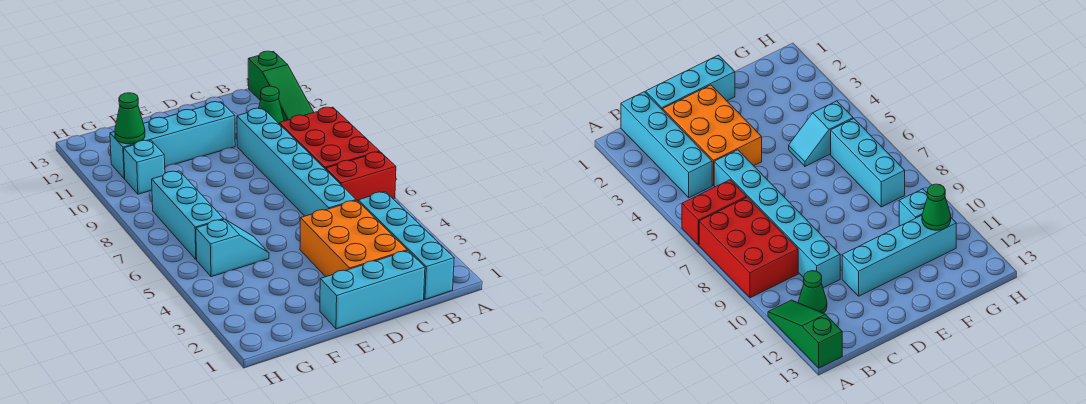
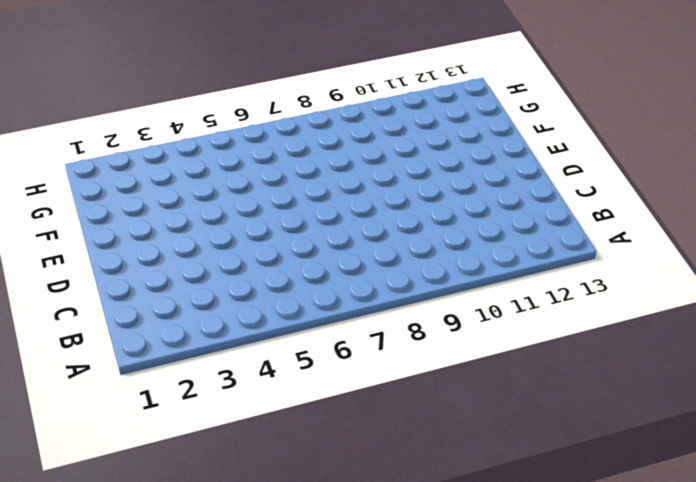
none -> red brick A6:B6 level 1
none -> red brick A7:B9 level 1
none -> green slope A11:A13 level 1 top 13

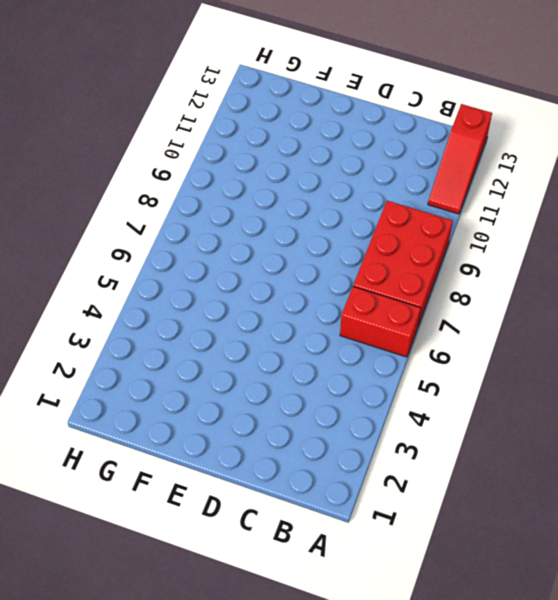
red slope A11:A13 level 1 top 13 -> green slope A11:A13 level 1 top 13
none -> cyan brick B1:B4 level 1
none -> green cone B11 level 1
none -> cyan brick C1:E1 level 1

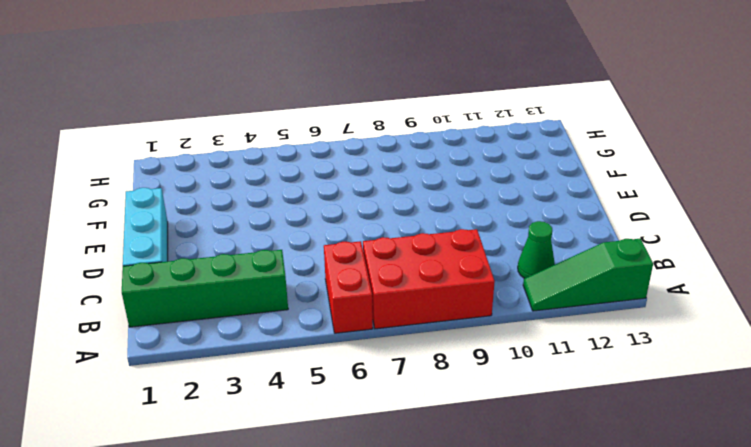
green brick B1:B4 level 1 -> cyan brick B1:B4 level 1
none -> orange brick C2:D4 level 1
none -> cyan brick C5:C10 level 1
none -> cyan brick D11:G11 level 1

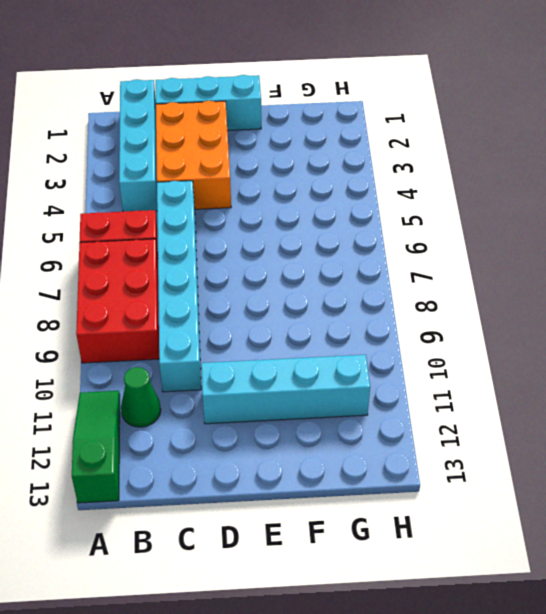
none -> cyan slope F5:G5 level 1 top G
none -> cyan brick G6:G8 level 1
none -> cyan brick G10 level 1

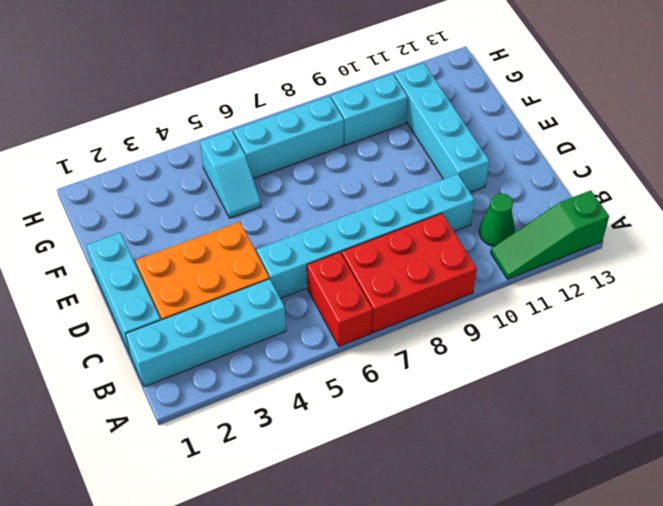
cyan brick G9:G10 level 1 -> cyan brick G10 level 1
none -> green cone G11 level 2

